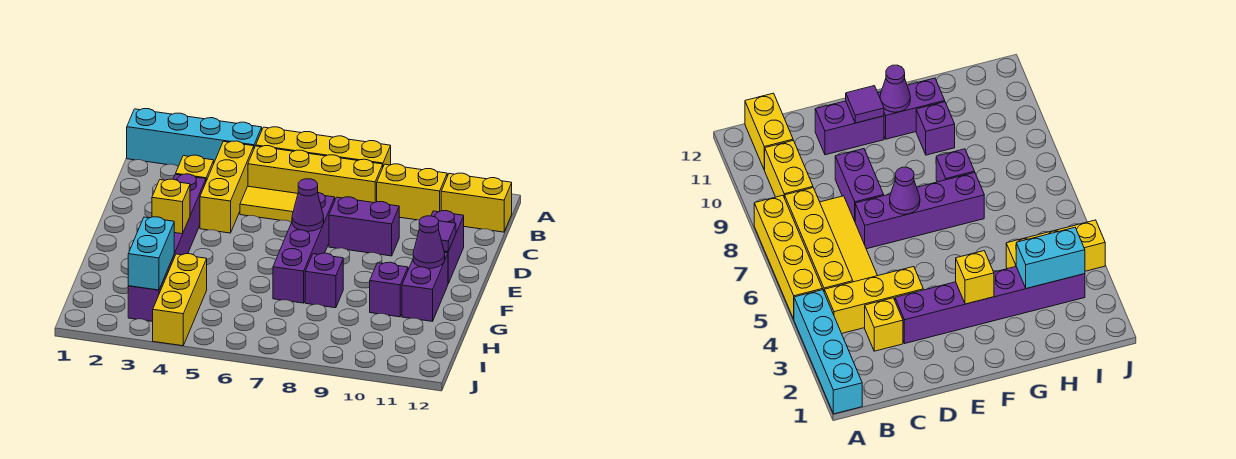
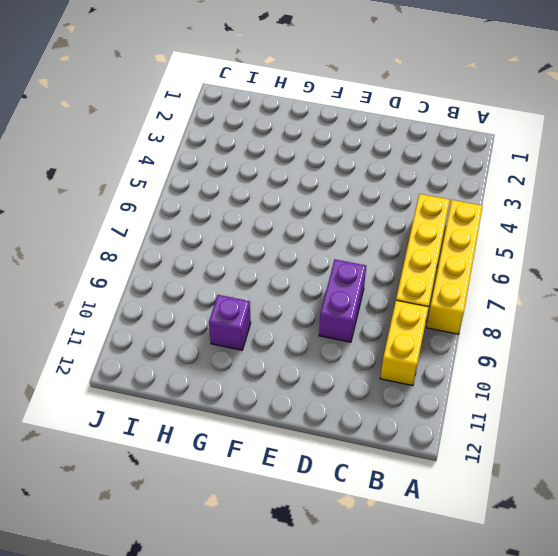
none -> cyan brick A1:A4 level 1
none -> yellow brick B4:D4 level 1
none -> yellow brick B11:B12 level 1

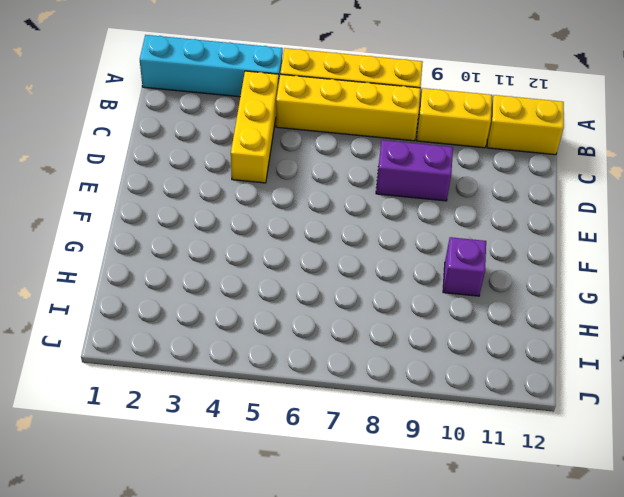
none -> yellow brick C3 level 1
none -> yellow tile C5:C8 level 1
none -> purple brick D3:I3 level 1

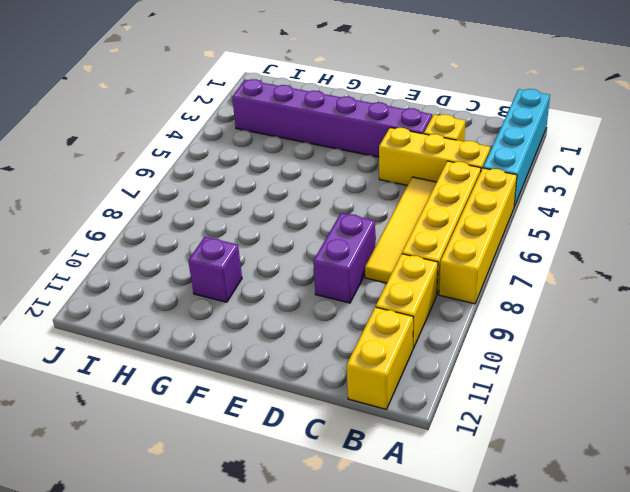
none -> purple brick D7:G7 level 1
none -> purple brick D11:E11 level 1
none -> purple brick F11:G11 level 1

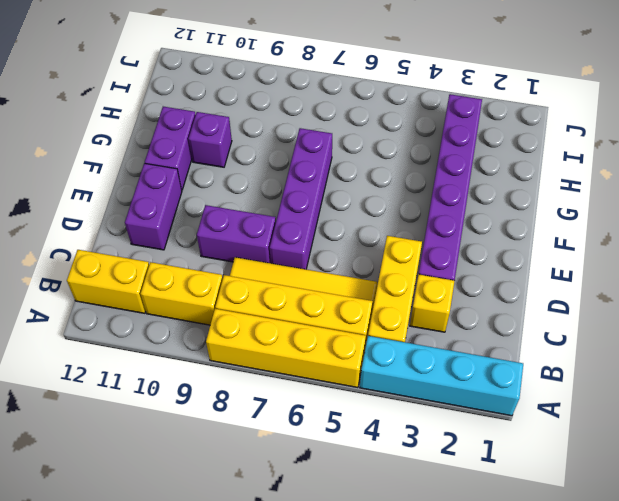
none -> purple brick G8 level 1
none -> yellow brick H4:J4 level 1
none -> purple cone E7 level 2

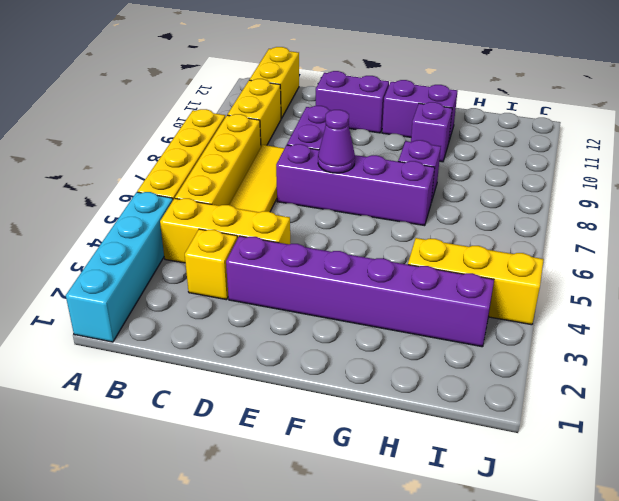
none -> purple tile E11 level 2
none -> yellow brick F3 level 2
none -> purple cone F11 level 2

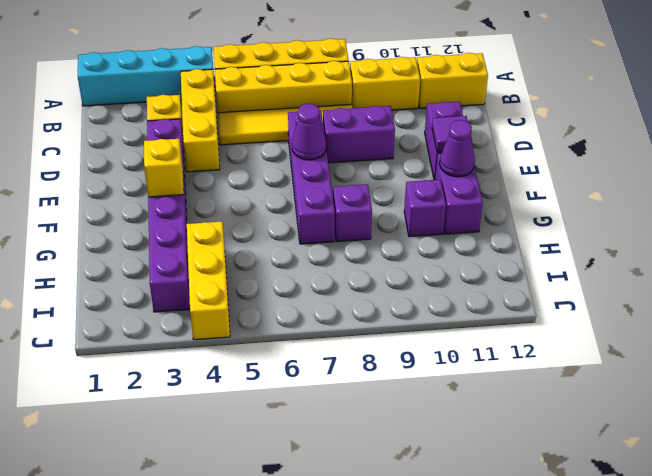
none -> cyan brick H3:I3 level 2

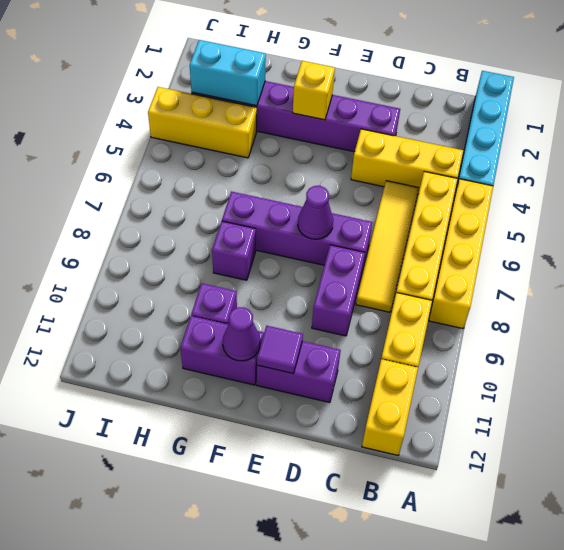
none -> yellow brick C3 level 1

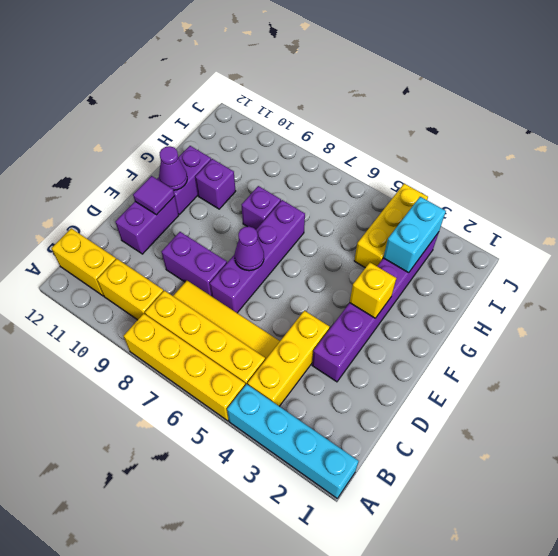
none -> yellow brick C3 level 1

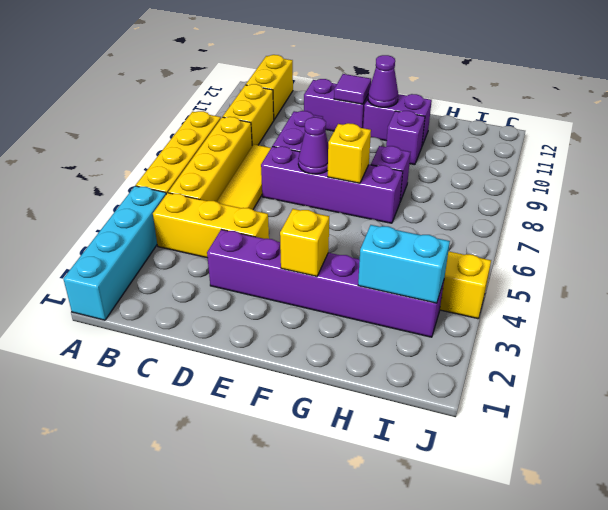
yellow brick F7 level 2 -> yellow brick C3 level 1

